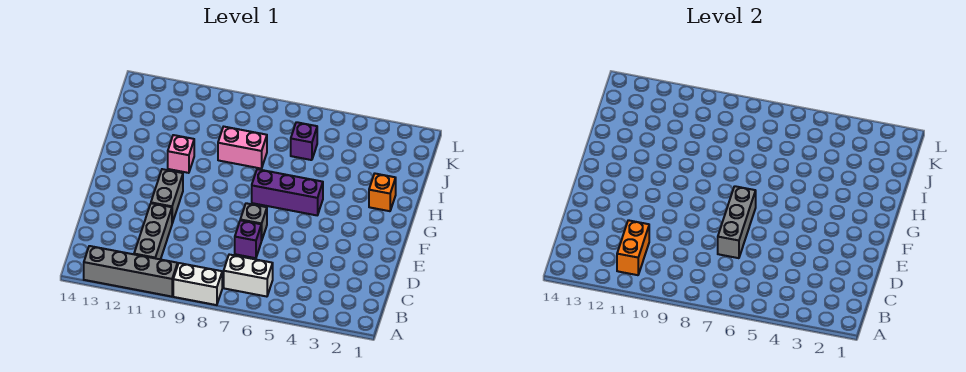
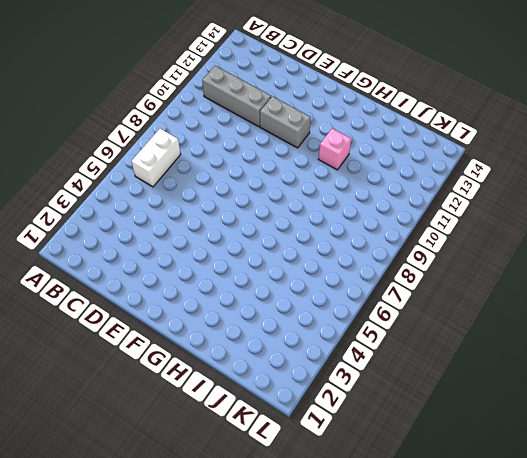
none -> white brick A8:A9 level 1
none -> grey brick A10:A13 level 1
none -> purple brick D7 level 1

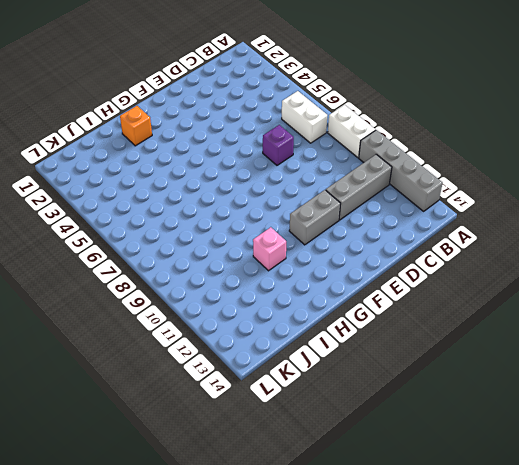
none -> grey brick E7 level 1
none -> purple brick G5:G7 level 1
none -> pink brick I8:I9 level 1

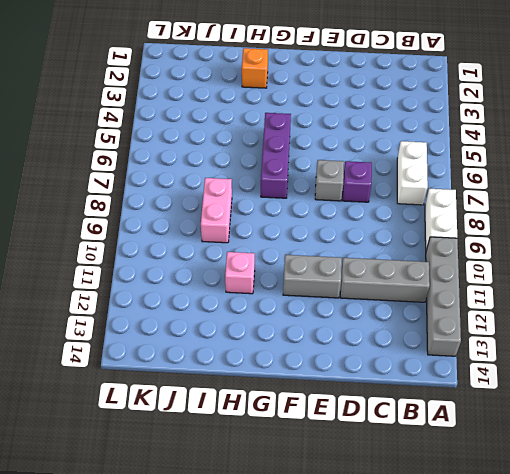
none -> purple brick J6 level 1
none -> orange brick B11:C11 level 2
none -> grey brick D7:F7 level 2

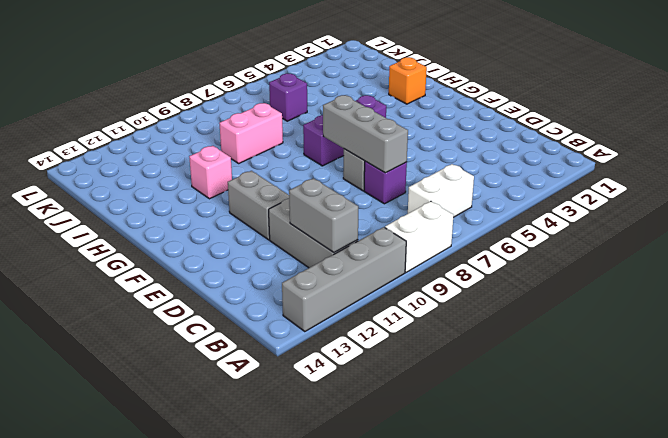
grey brick B11:C11 level 2 -> orange brick B11:C11 level 2

